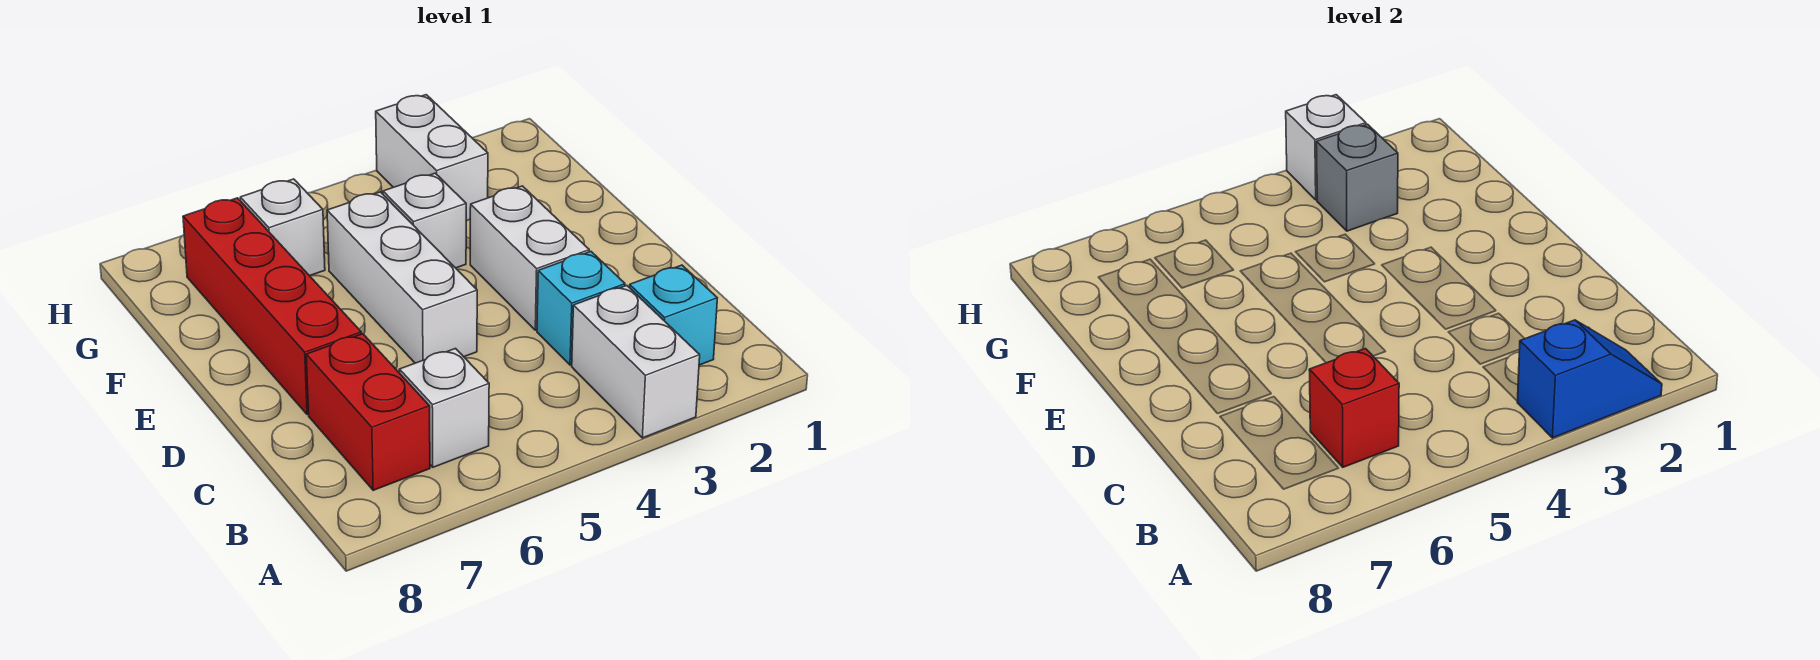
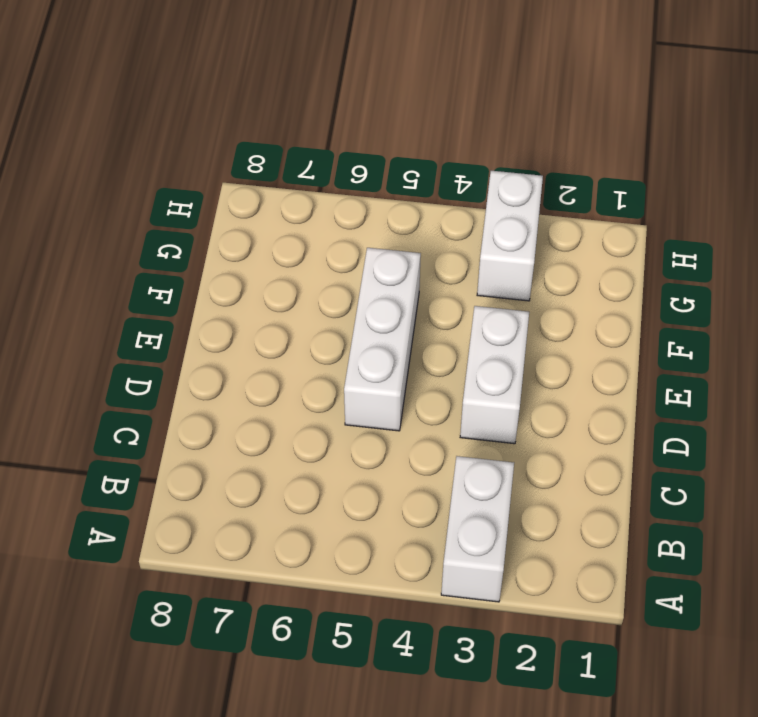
none -> cyan brick B2 level 1
none -> white brick B6 level 1
none -> red brick B7:C7 level 1

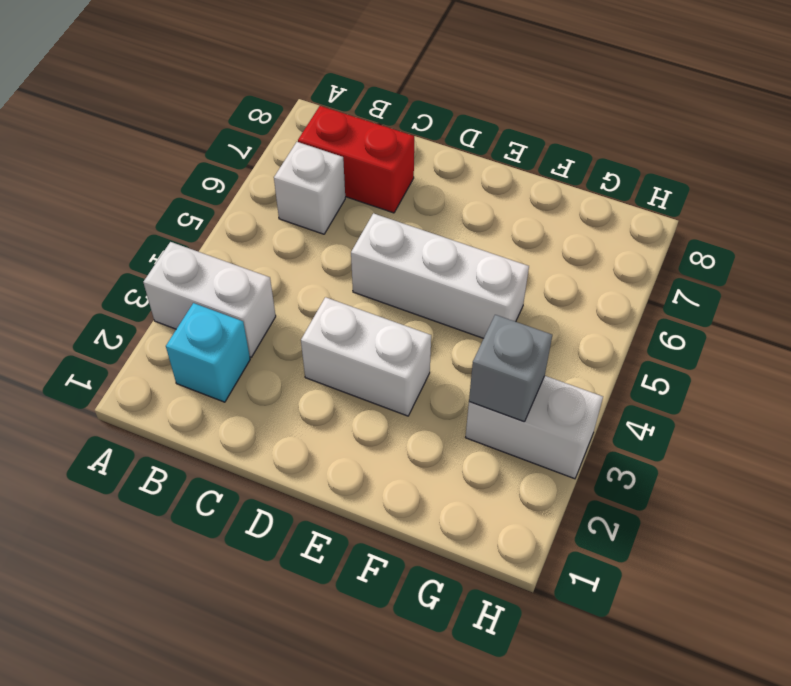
none -> cyan brick C3 level 1
none -> red brick D7:G7 level 1
none -> white brick F4 level 1

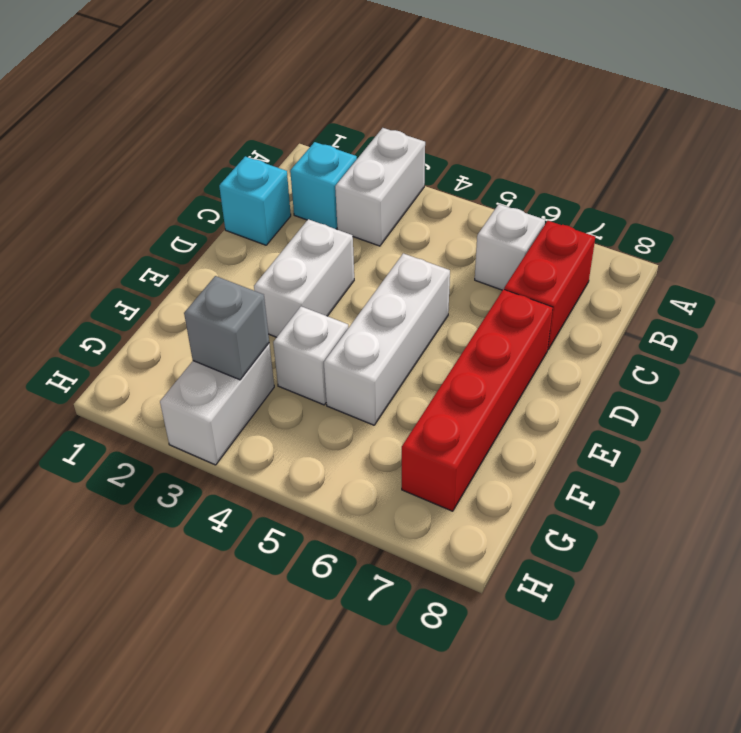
cyan brick C1 level 1 -> cyan brick C3 level 1
none -> white brick G6 level 1
none -> blue slope A2:A3 level 2 top 3
none -> red brick B6 level 2

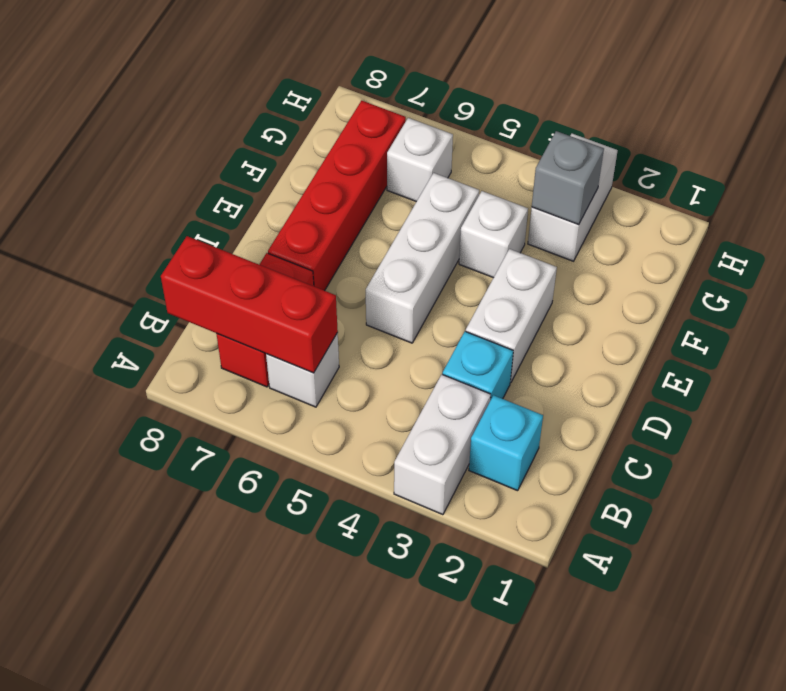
red brick B6:B8 level 2 -> red brick B6 level 2
none -> blue slope A2:A3 level 2 top 3
none -> white brick H3 level 2

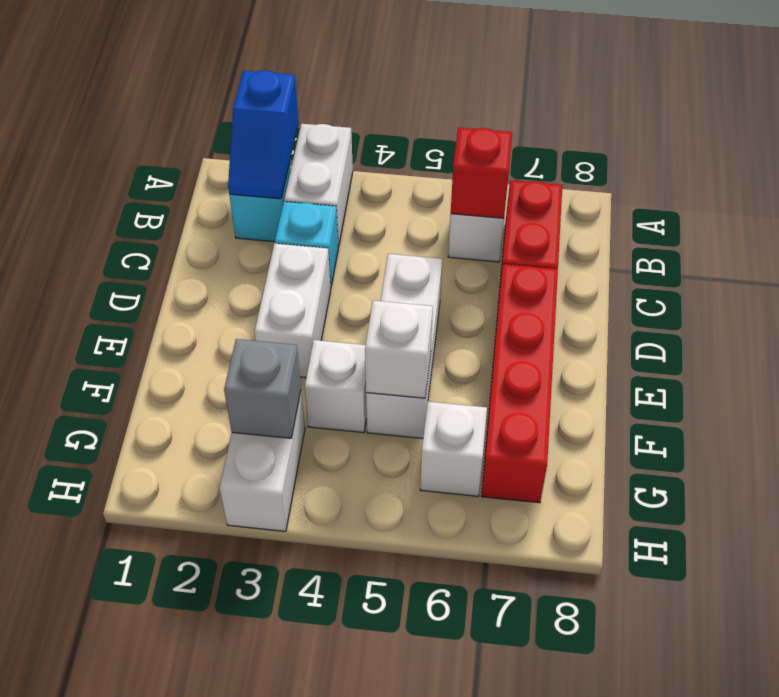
blue slope A2:B2 level 2 top A -> blue slope A2:A3 level 2 top 3
white brick F5 level 2 -> white brick H3 level 2

